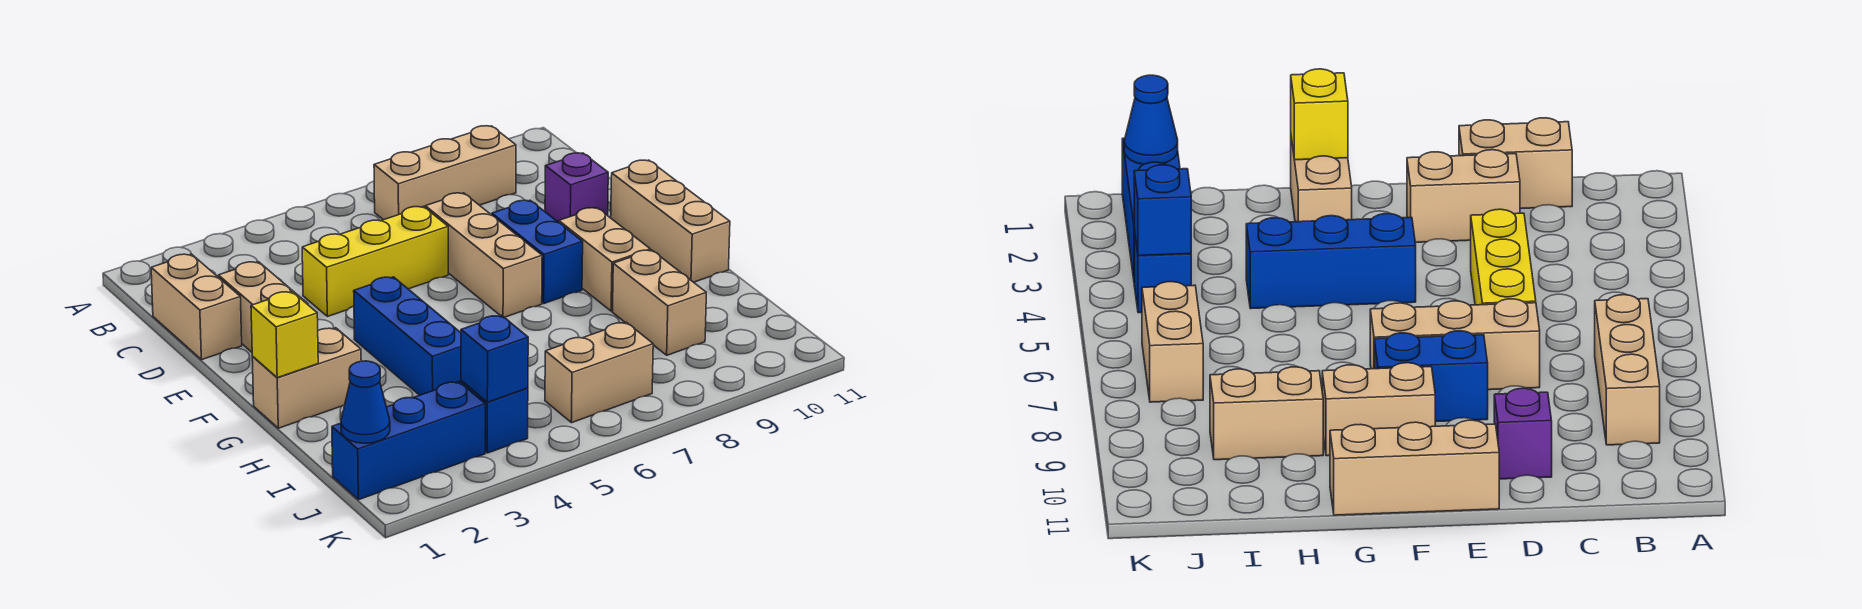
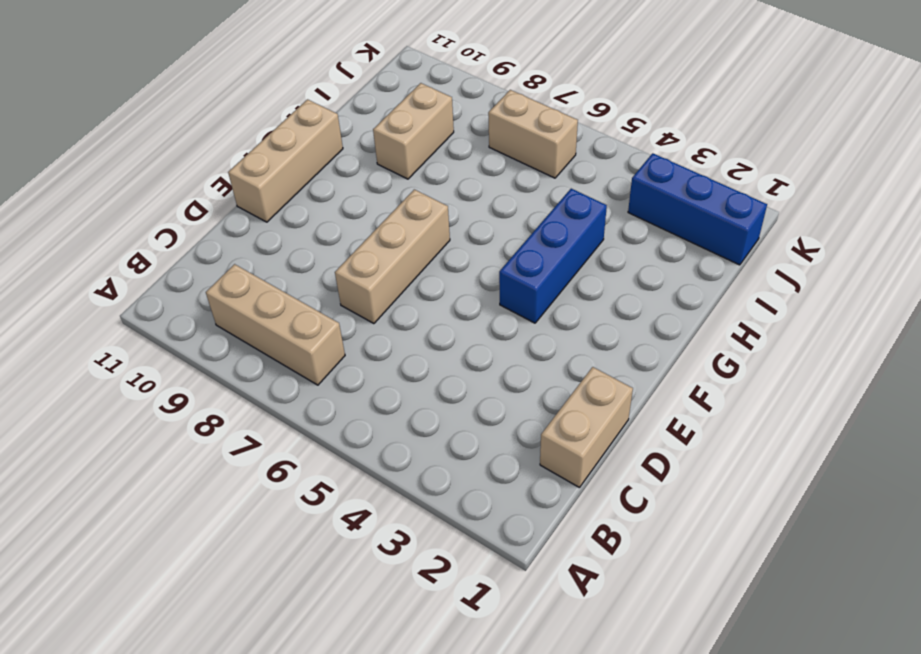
none -> tan brick D2:E2 level 1
none -> yellow brick D4:D6 level 1
none -> purple brick D10 level 1

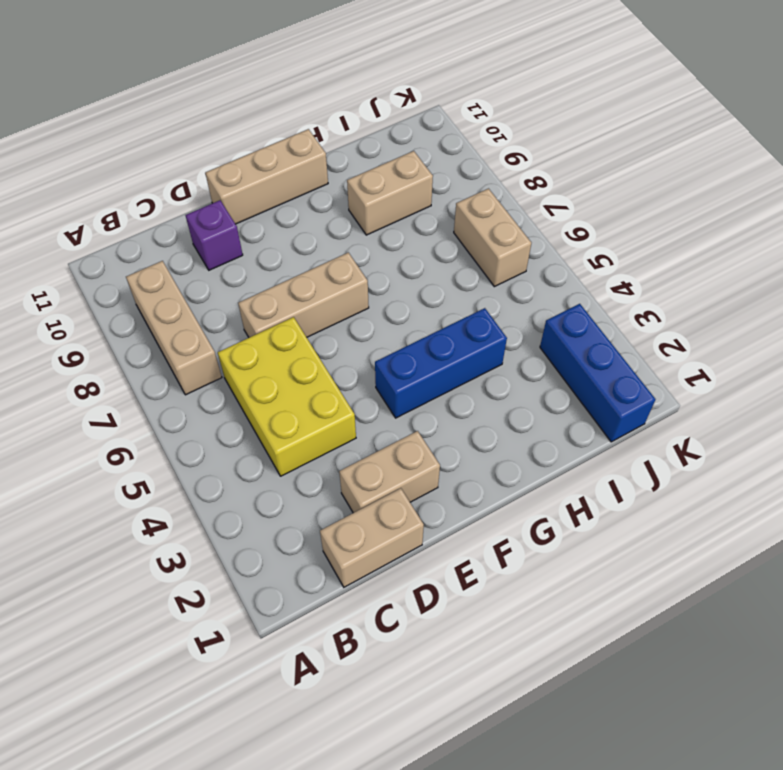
yellow brick C4:D6 level 1 -> yellow brick D4:D6 level 1
none -> blue brick E8:F8 level 1
none -> tan brick F9:G9 level 1
none -> tan brick G1:G2 level 1

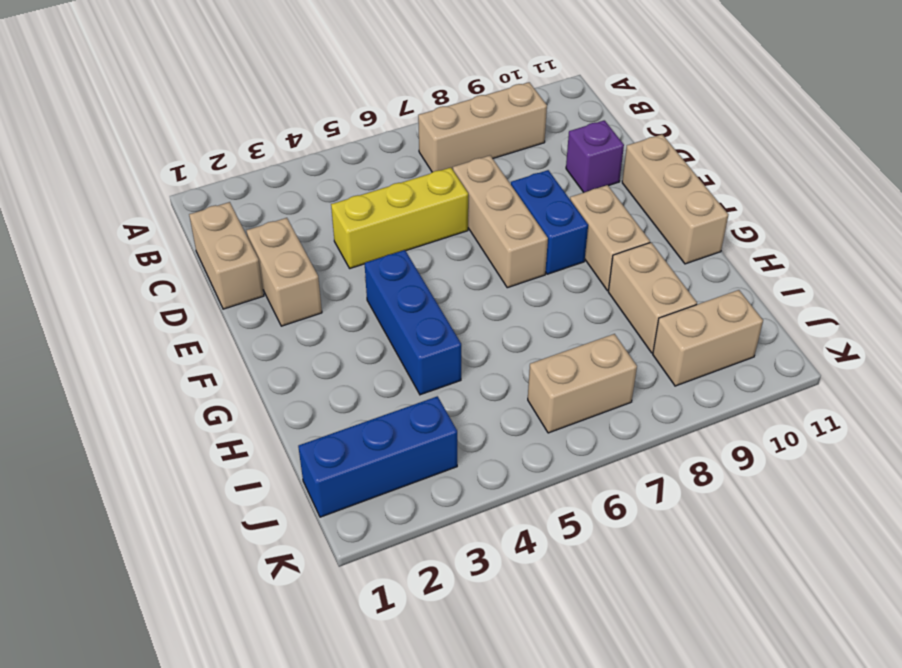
tan brick J9:J10 level 1 -> tan brick G1:G2 level 1
none -> blue brick J4 level 1
none -> yellow brick G1 level 2
none -> blue cone J1 level 2

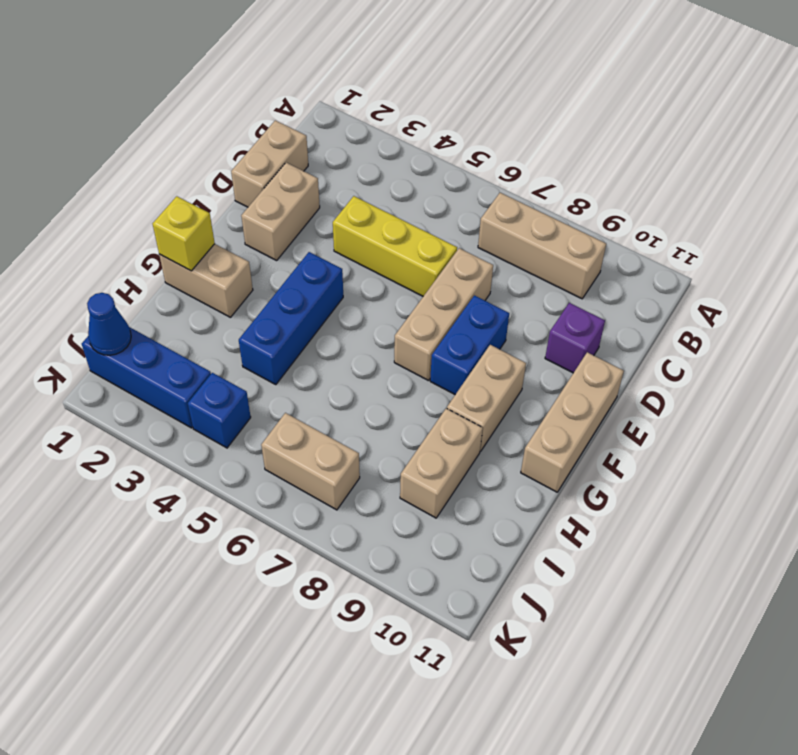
none -> blue brick J4 level 2

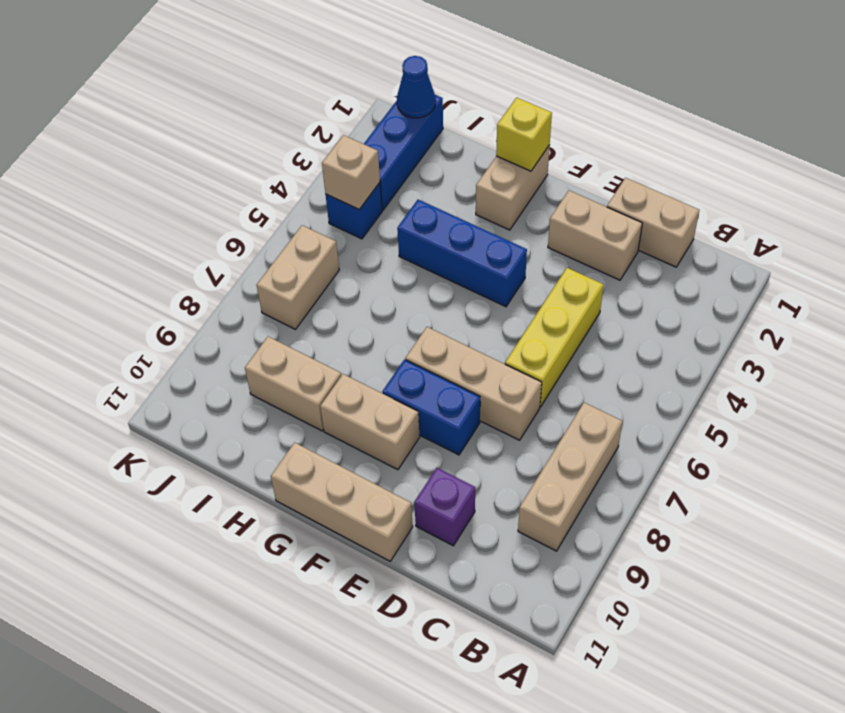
tan brick J4 level 2 -> blue brick J4 level 2

